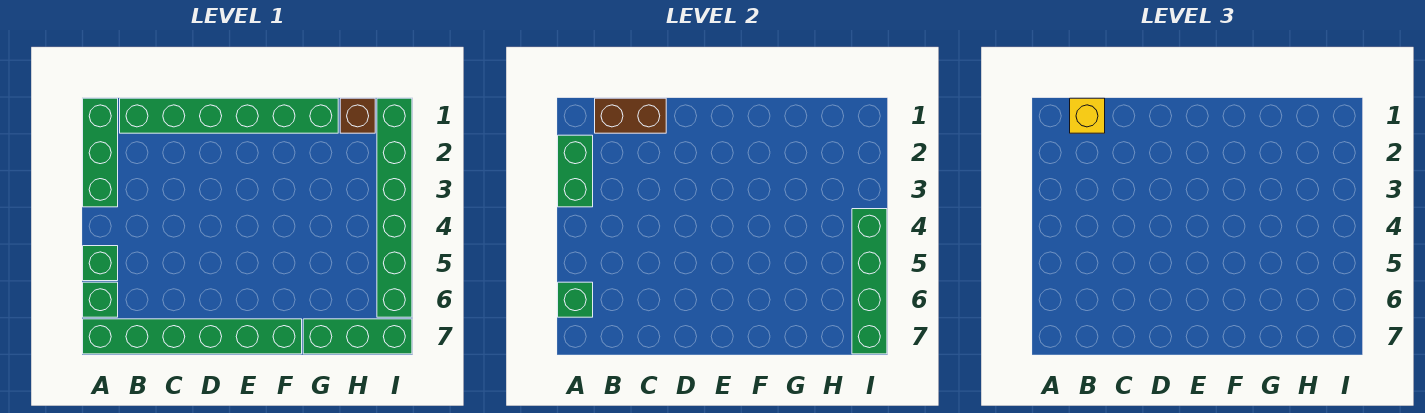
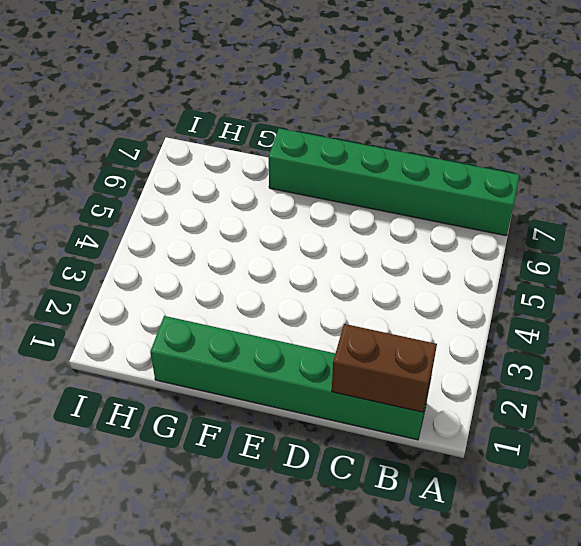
none -> green brick A1:A3 level 1
none -> green brick A5 level 1
none -> green brick A6 level 1

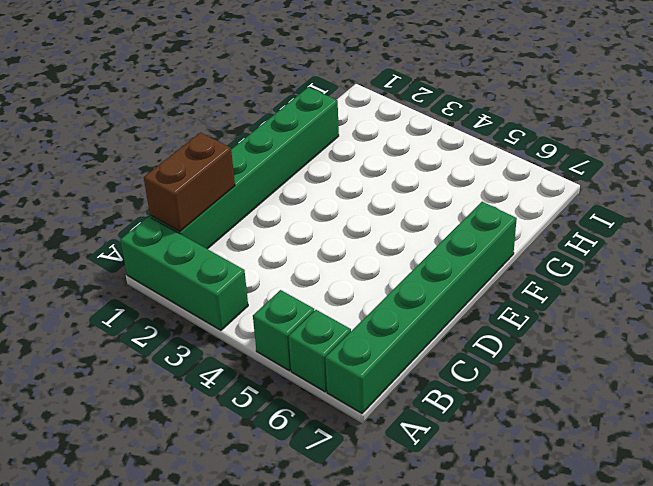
none -> green brick G7:I7 level 1
none -> brown brick H1 level 1
none -> green brick I1:I6 level 1

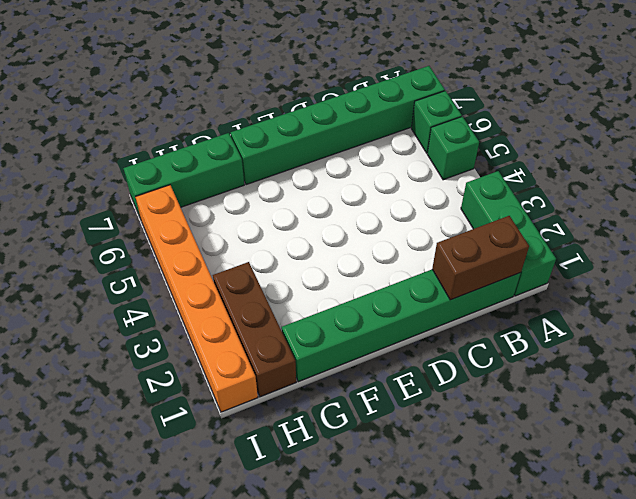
brown brick H1:H3 level 1 -> brown brick H1 level 1
orange brick I1:I6 level 1 -> green brick I1:I6 level 1
none -> green brick A2:A3 level 2
none -> green brick A6 level 2
none -> green brick I4:I7 level 2

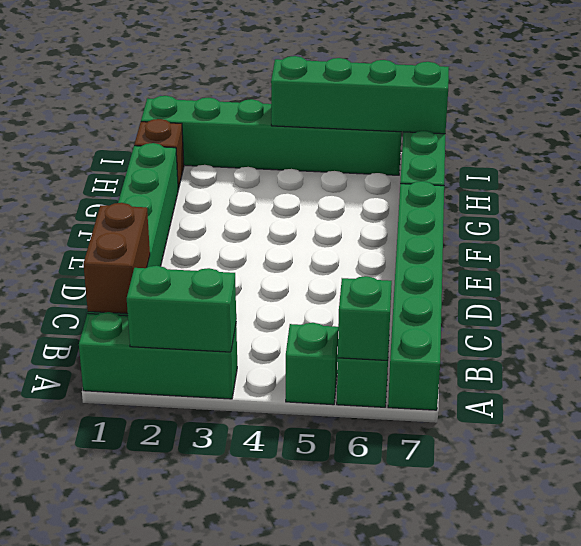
none -> yellow brick B1 level 3

